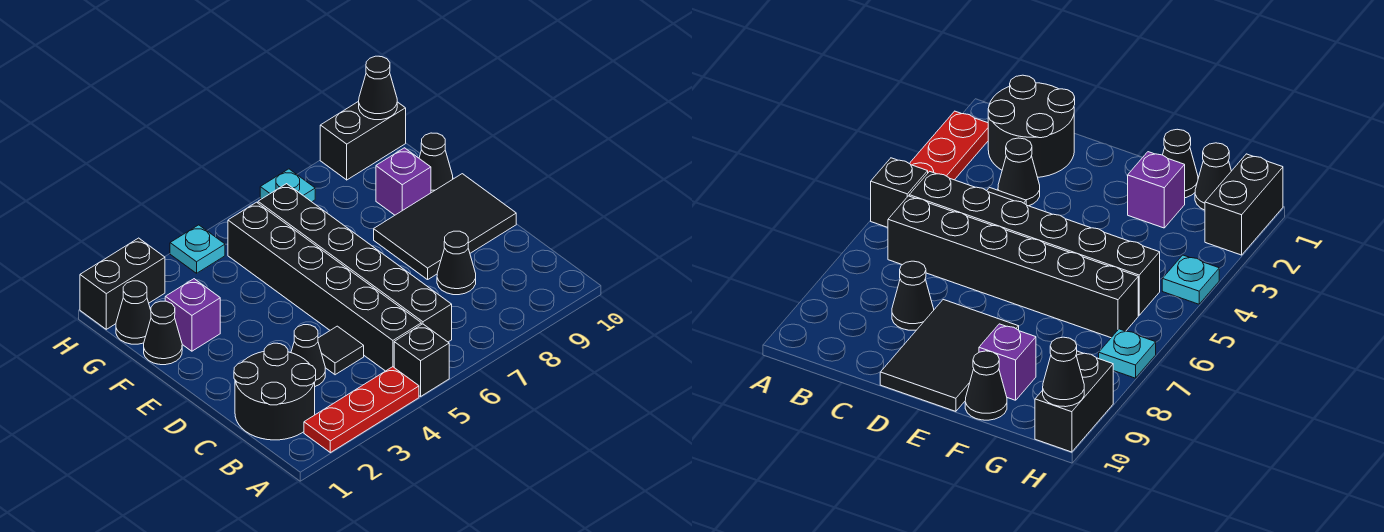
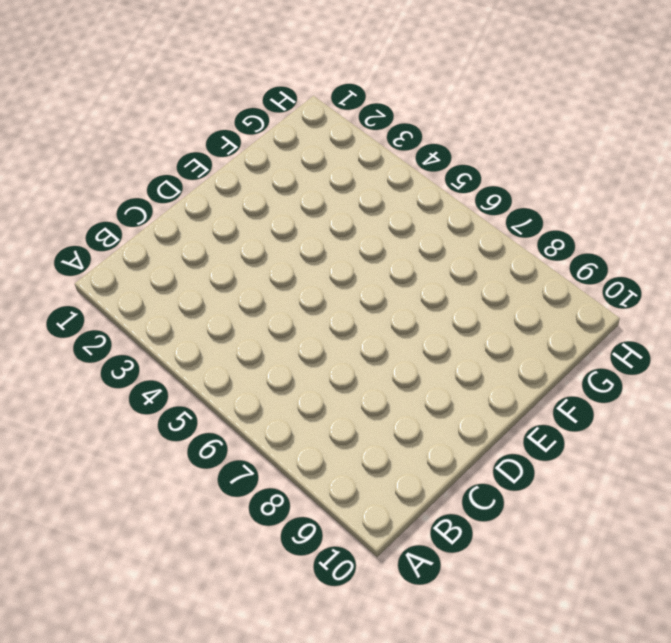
none -> red plate A2:A4 level 1
none -> black brick A5 level 1
none -> black round brick B1:C2 level 1

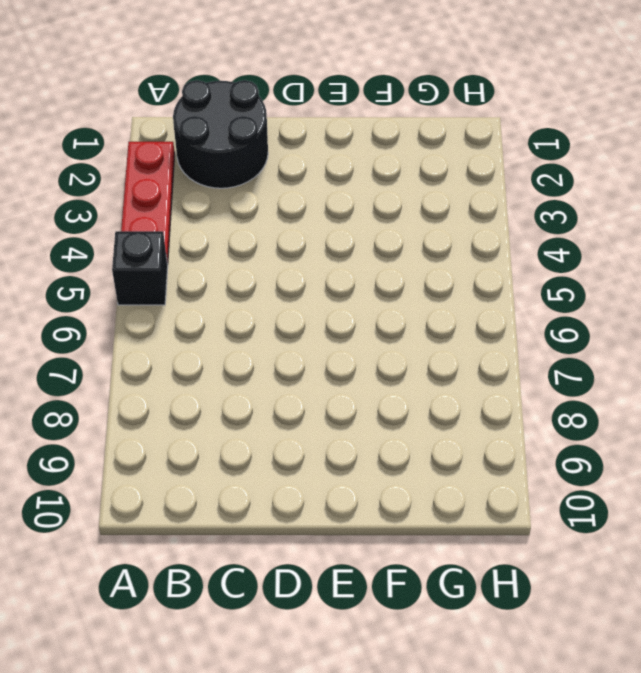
none -> black brick B5:G5 level 1
none -> black brick B6:G6 level 1
none -> black cone C3 level 1

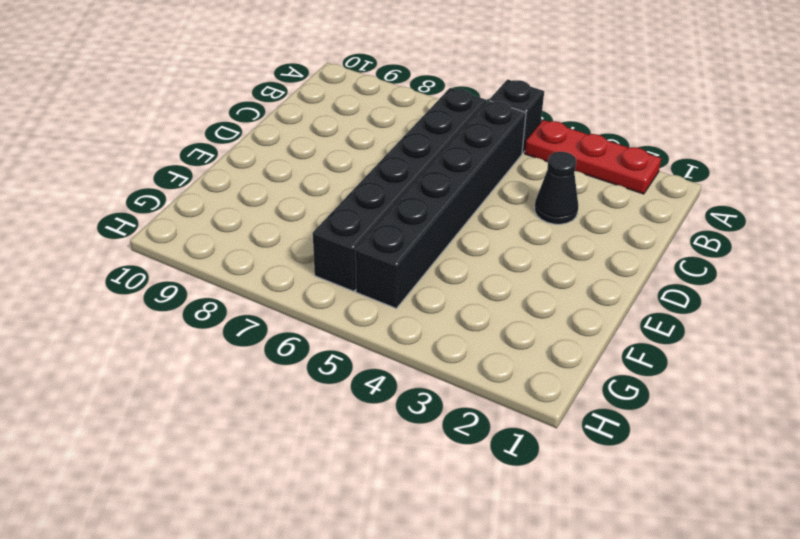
none -> black round brick B1:C2 level 1
none -> black tile C4 level 1
none -> black cone C8 level 1

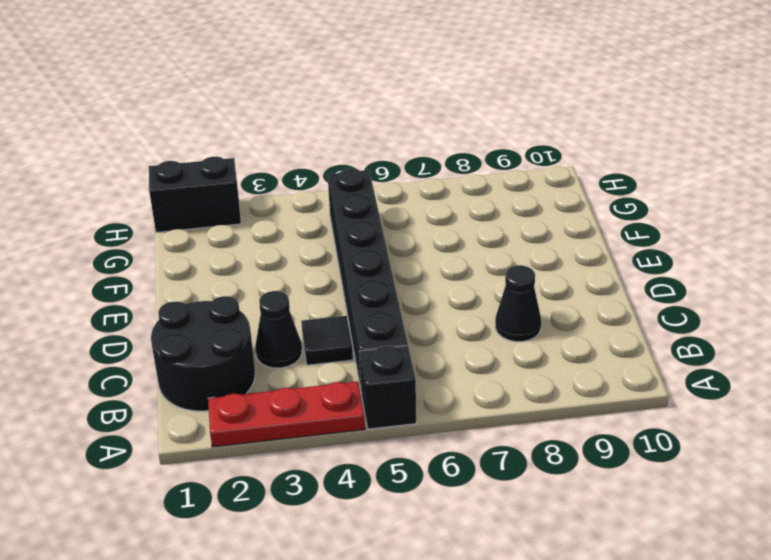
none -> black brick B6:G6 level 1
none -> black tile D8:E10 level 1
none -> black cone F1 level 1

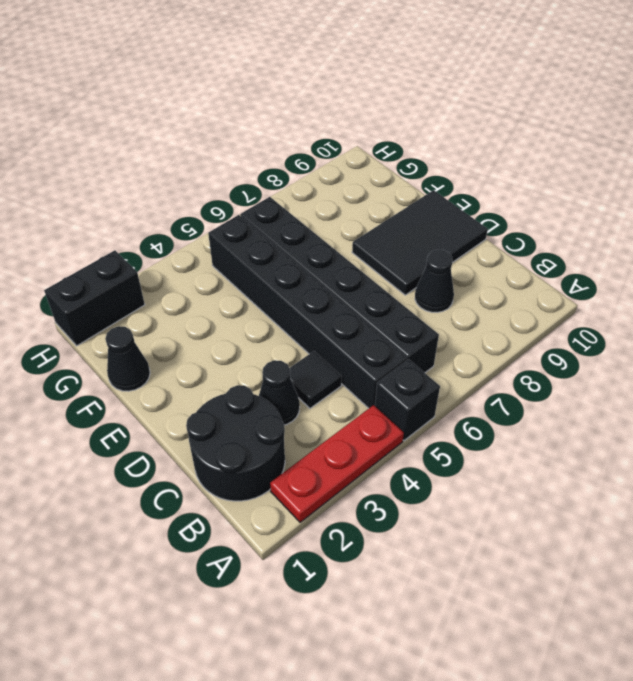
none -> purple brick F2 level 1
none -> purple brick F9 level 1
none -> black cone F10 level 1

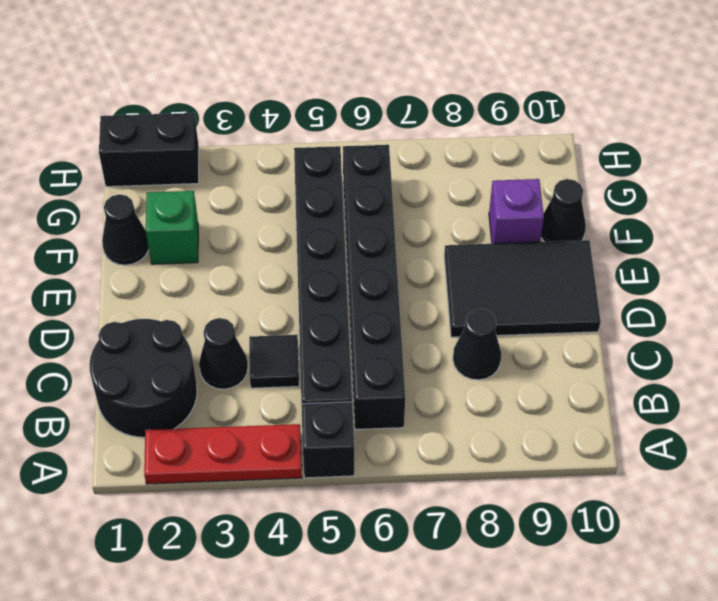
green brick F2 level 1 -> purple brick F2 level 1
none -> black cone G1 level 1
none -> cyan plate H4 level 1
none -> cyan plate H7 level 1

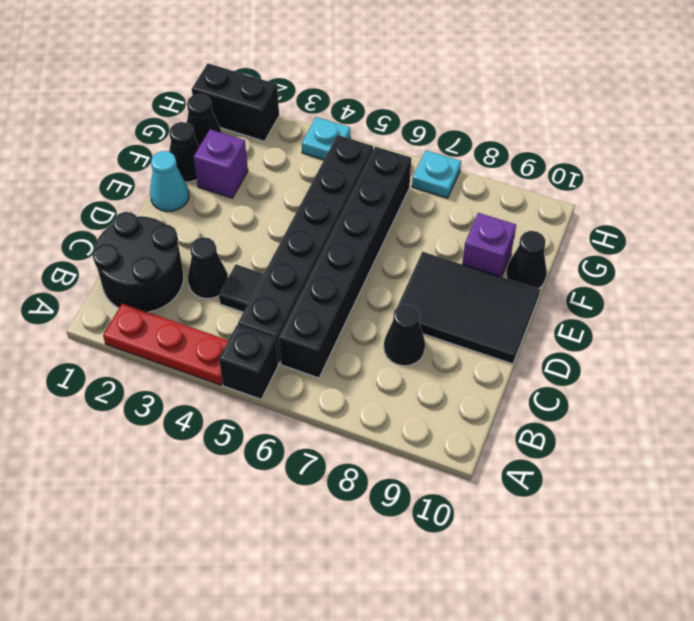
cyan cone E1 level 1 -> none
none -> black brick H9:H10 level 1
none -> black cone H10 level 2

